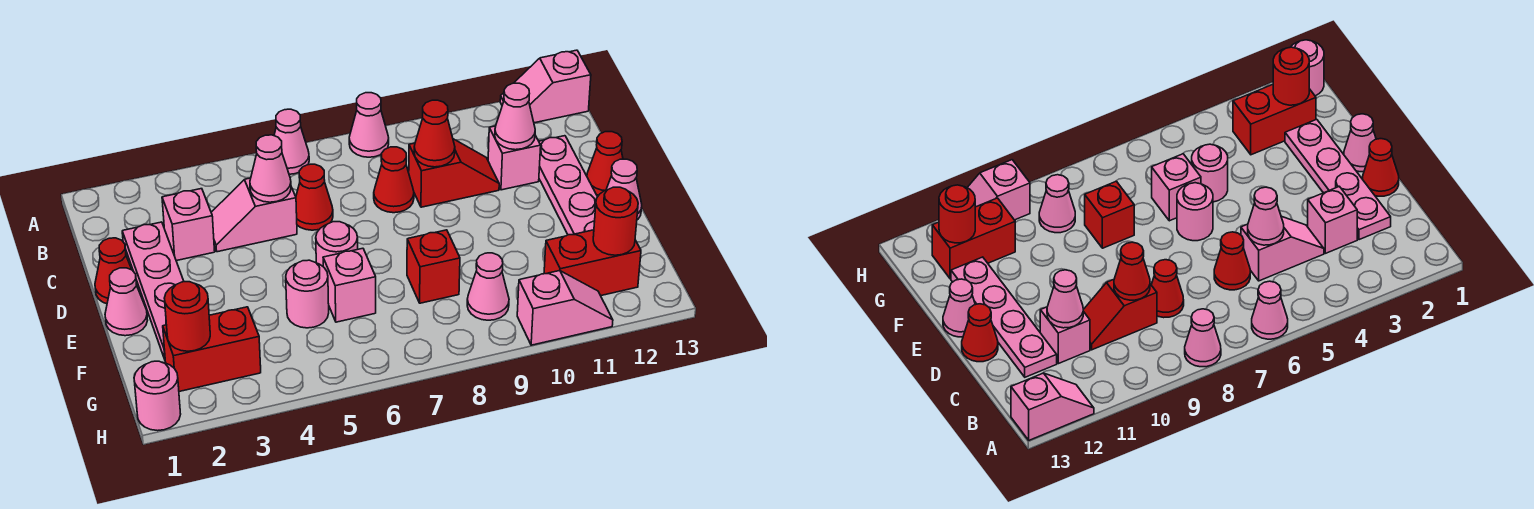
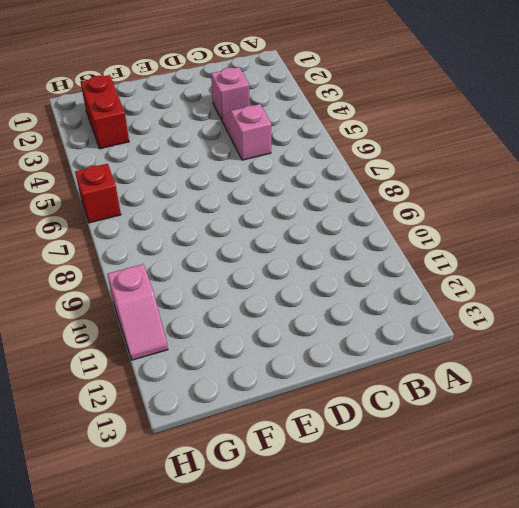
red brick H6 level 1 -> red brick F8 level 1
none -> pink cone A6 level 1
none -> pink cone A8 level 1
none -> pink slope A12:A13 level 1 top 13

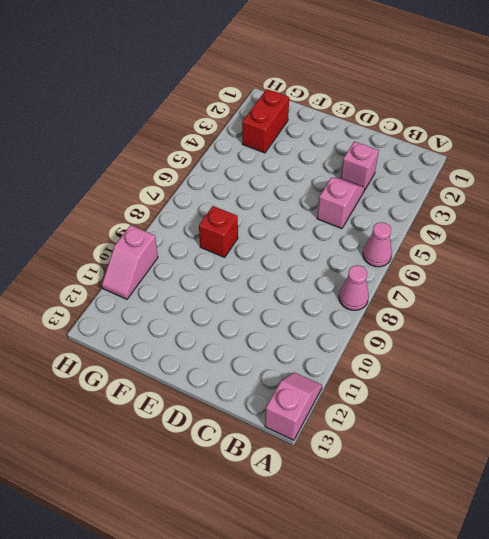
none -> pink plate C2:F2 level 1
none -> red cone C6 level 1
none -> red cone C8 level 1

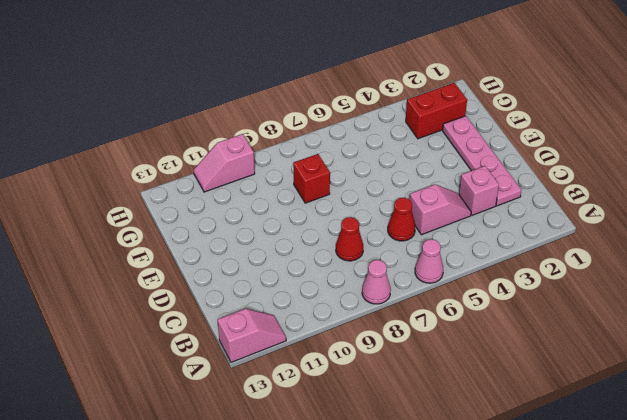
none -> red slope C9:C10 level 1 top 9
none -> pink brick C11 level 1
none -> pink plate C12:F12 level 1

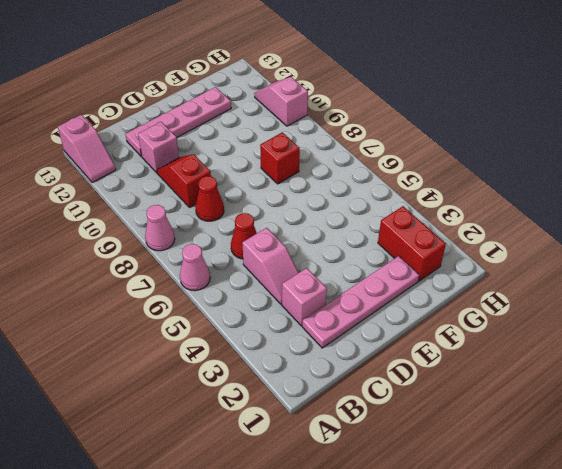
none -> red cone D1 level 1
none -> red cone D13 level 1
none -> pink cone E1 level 1

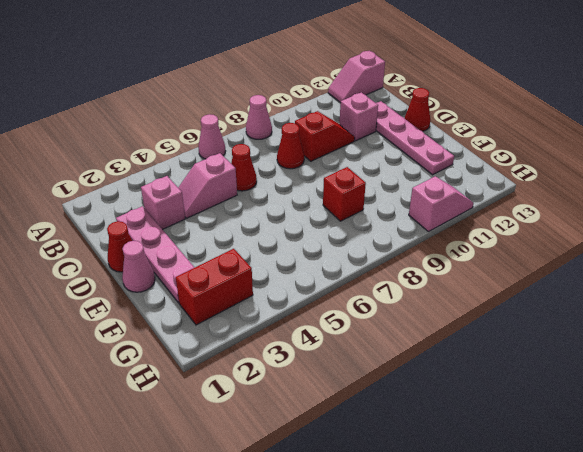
none -> pink round brick E6 level 1
none -> pink cone E13 level 1
none -> pink round brick F5 level 1

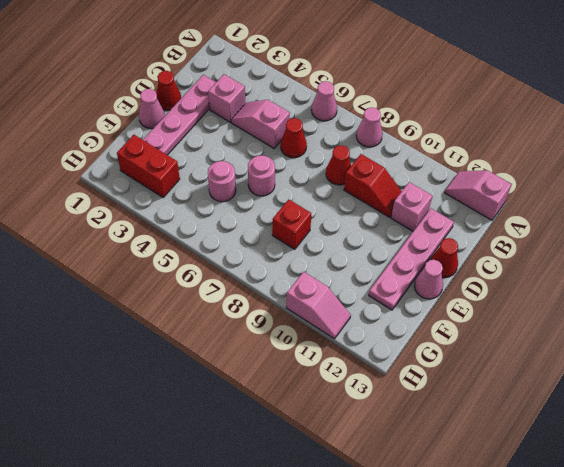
none -> pink brick F6 level 1
none -> pink cone G9 level 1
none -> red brick G11:G12 level 1

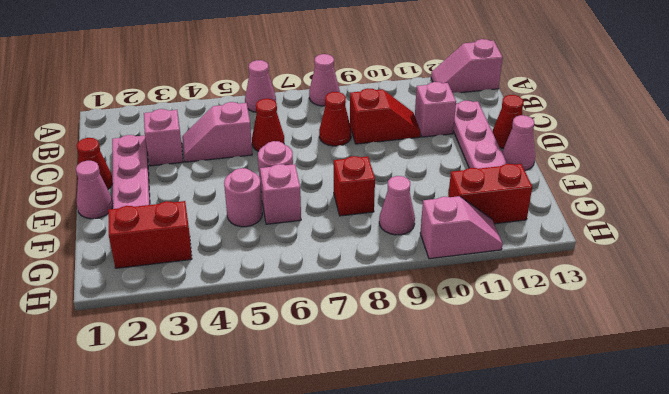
none -> pink round brick H1 level 1
none -> pink cone C5 level 2
none -> red cone C9 level 2

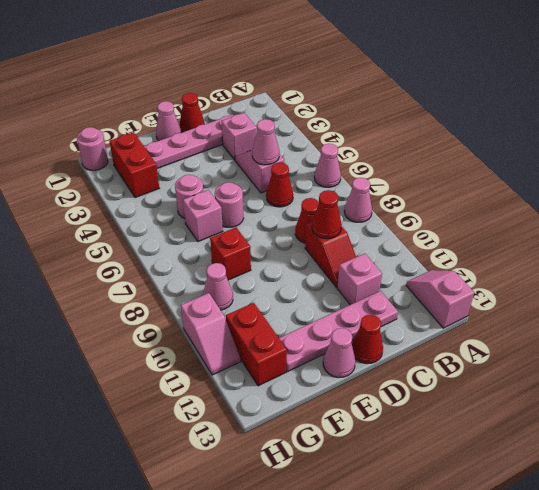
none -> pink cone C11 level 2
none -> red round brick G2 level 2
none -> red round brick G12 level 2

